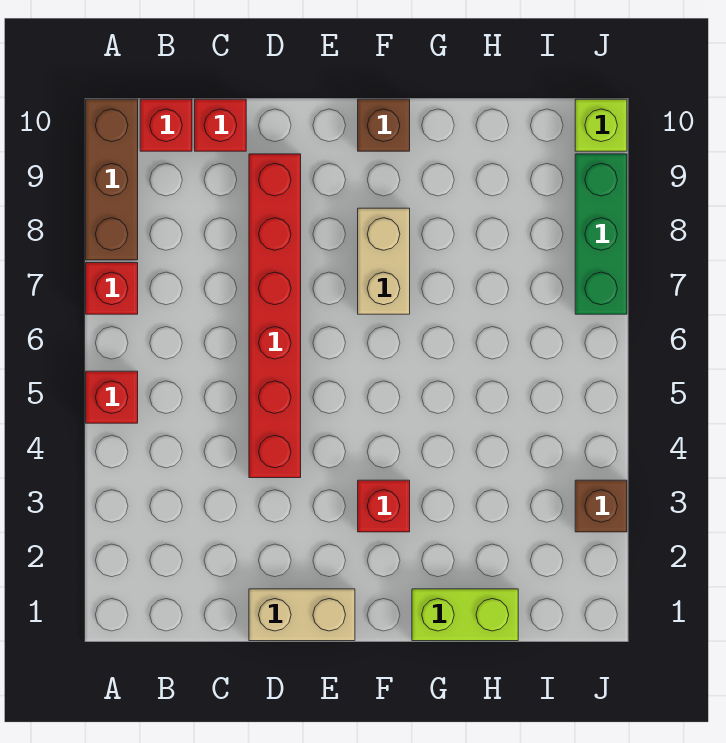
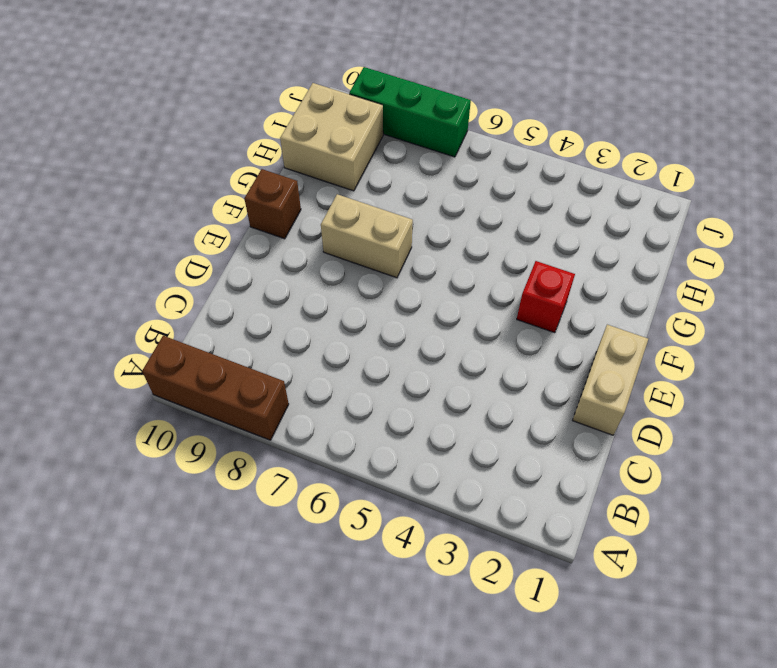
tan brick H9:I10 level 1 -> none
none -> red brick A5 level 1
none -> red brick A7 level 1
none -> red brick B10 level 1

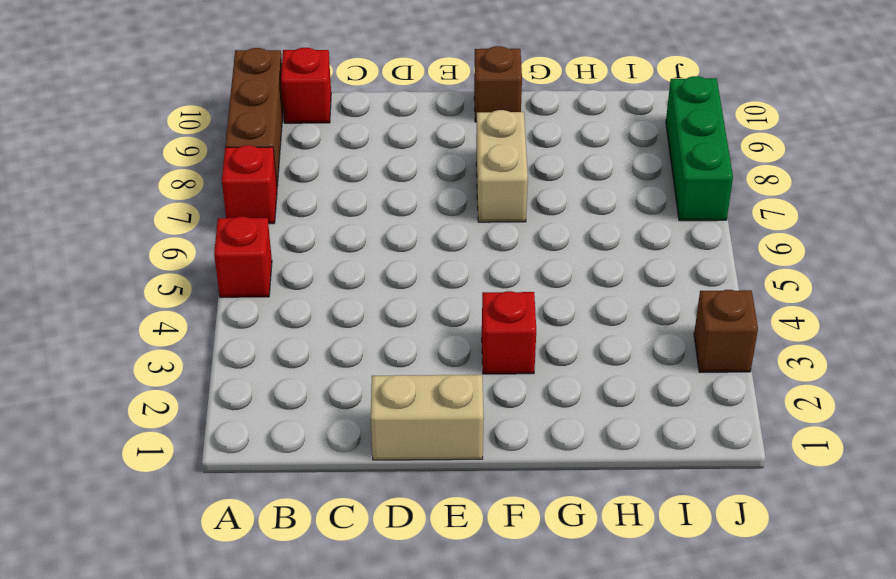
none -> red brick C10 level 1
none -> red brick D4:D9 level 1
none -> lime brick G1:H1 level 1

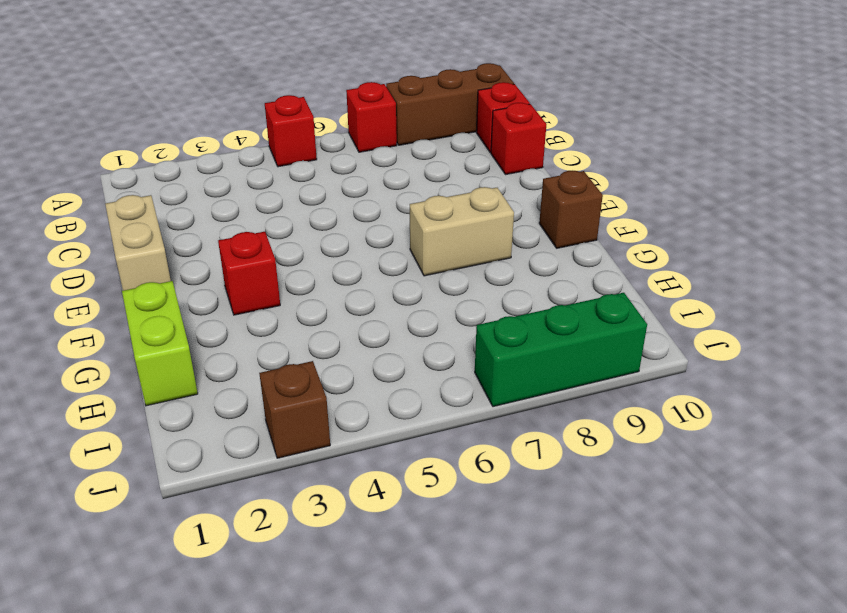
none -> red brick D4:D9 level 1
none -> lime brick J10 level 1

